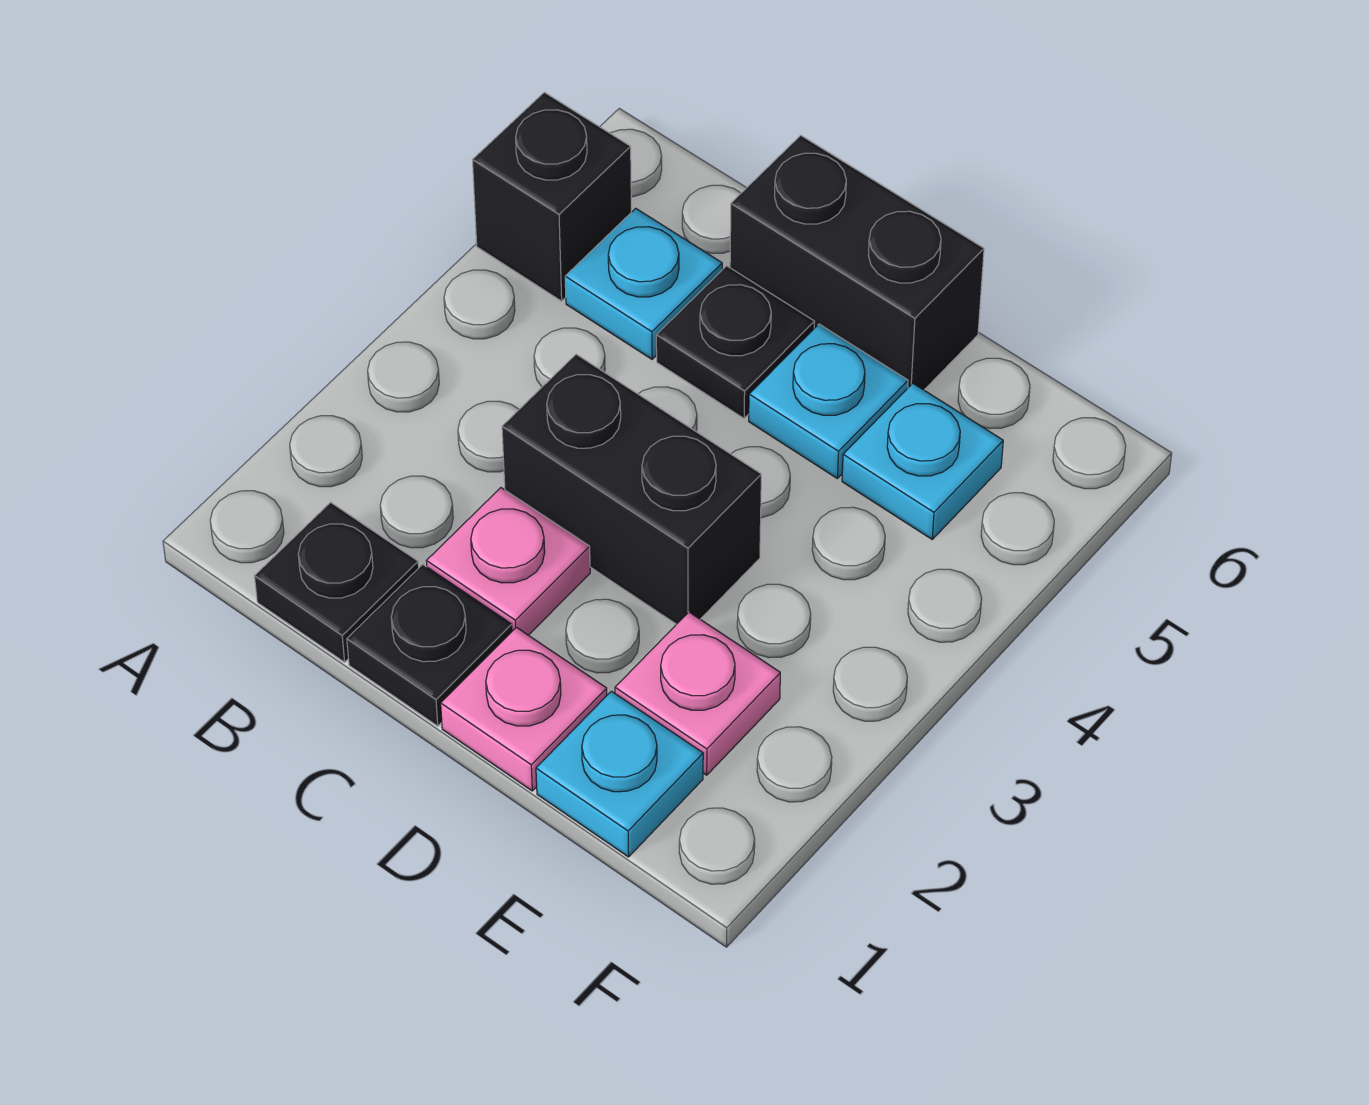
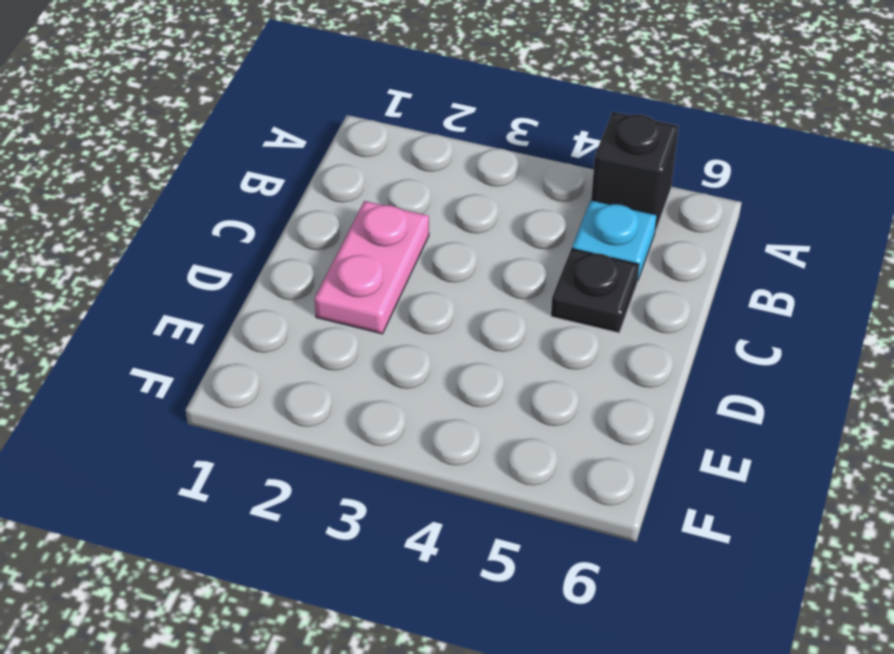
pink plate C2:D2 level 1 -> pink plate C2 level 1
none -> black plate B1 level 1
none -> black plate C1 level 1
none -> black brick C3:D3 level 1

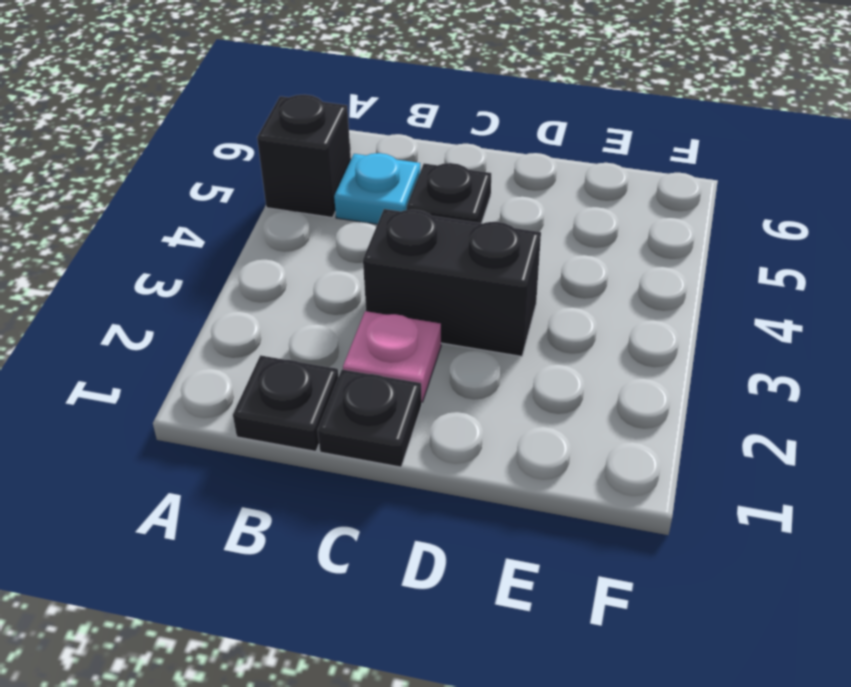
none -> black brick C6:D6 level 1
none -> pink plate D1 level 1
none -> cyan plate D5 level 1

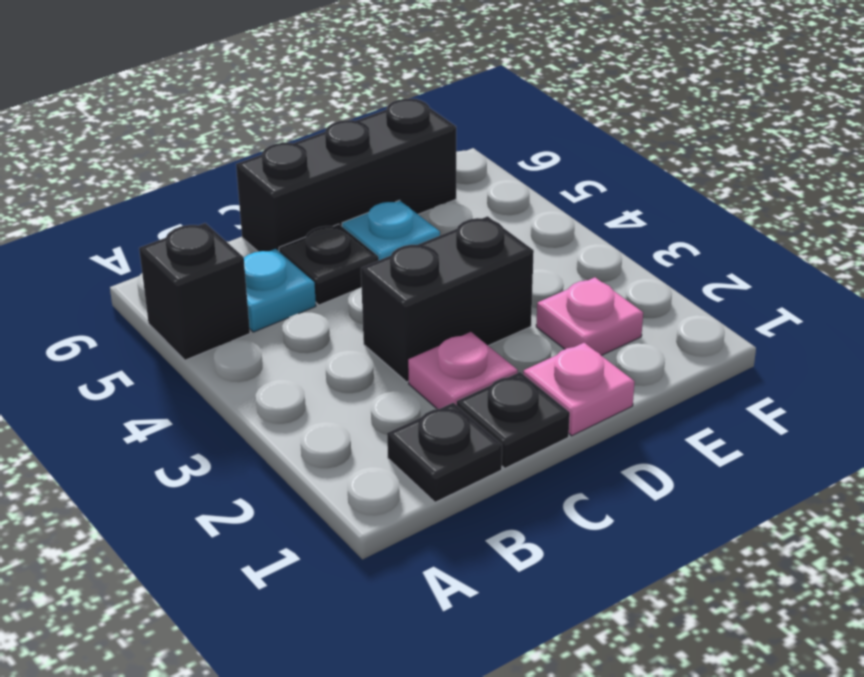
black brick C6:E6 level 1 -> black brick C6:D6 level 1
none -> cyan plate E1 level 1
none -> cyan plate E5 level 1

